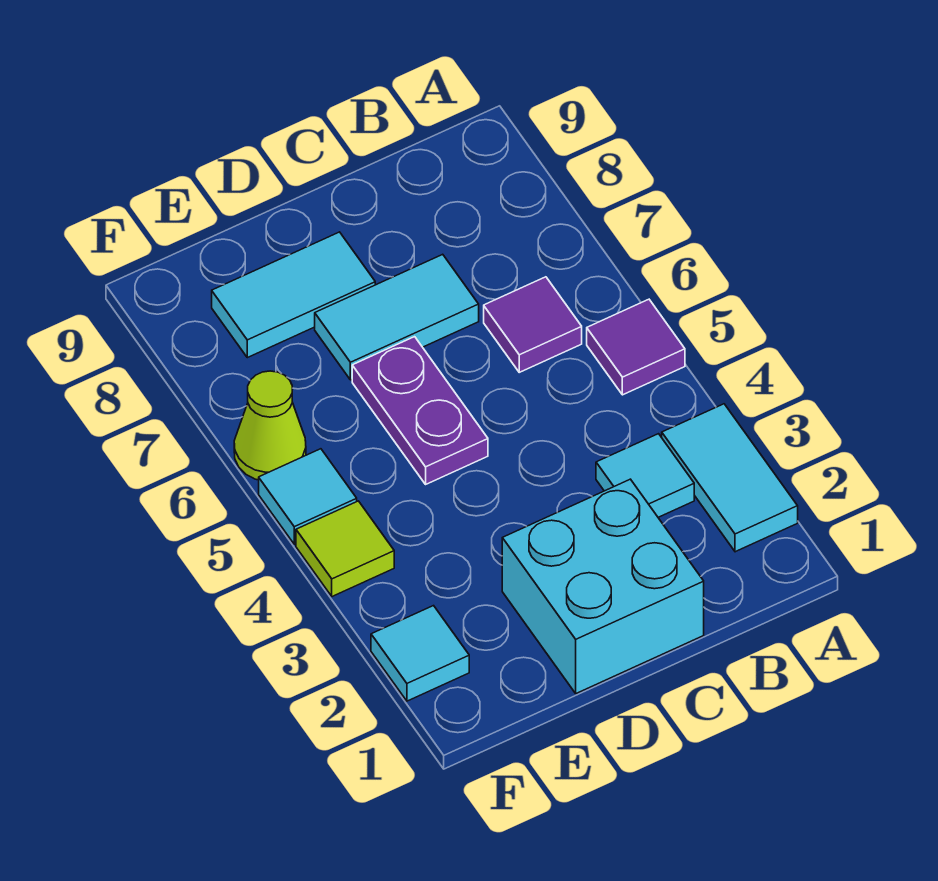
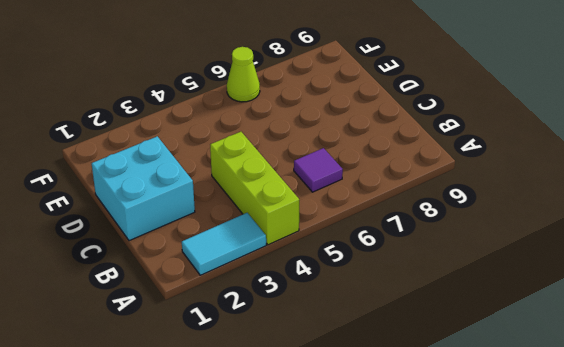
lime brick A4:C4 level 1 -> none
none -> purple tile A5 level 1
none -> cyan tile B3 level 1
none -> cyan tile C7:D7 level 1

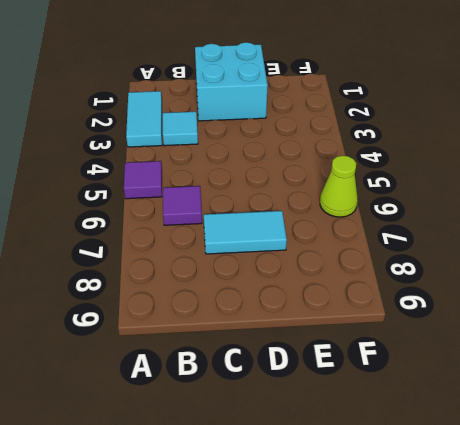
none -> purple plate D5:D6 level 1
none -> cyan tile D8:E8 level 1
none -> cyan tile F2 level 1

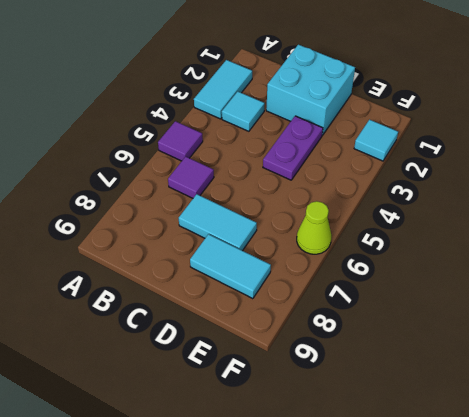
purple plate D3:D4 level 1 -> purple plate D5:D6 level 1
none -> lime tile F4 level 1
none -> cyan tile F5 level 1

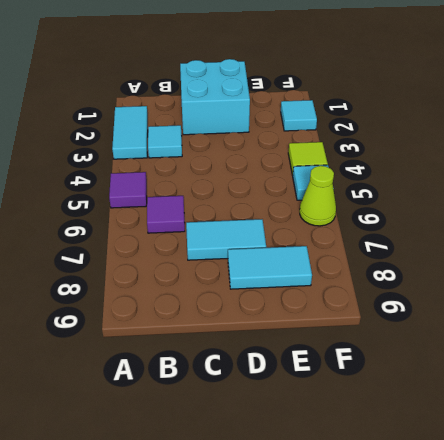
none -> purple plate D5:D6 level 1

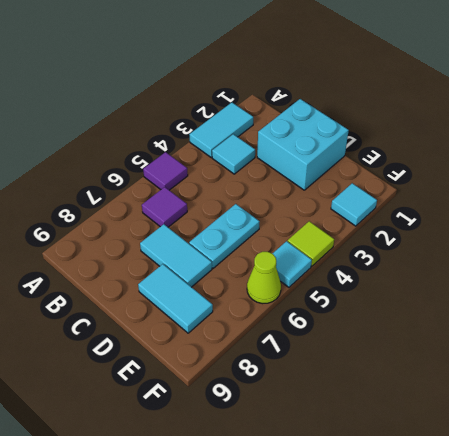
cyan plate D5:D6 level 1 -> purple plate D5:D6 level 1

